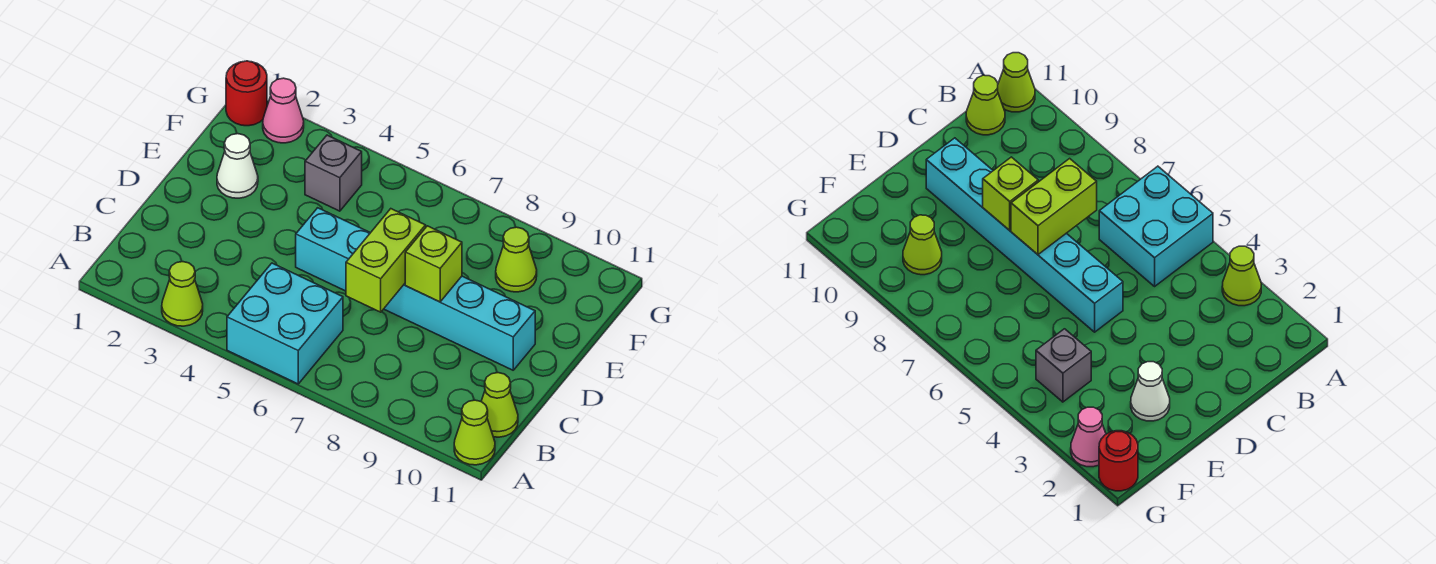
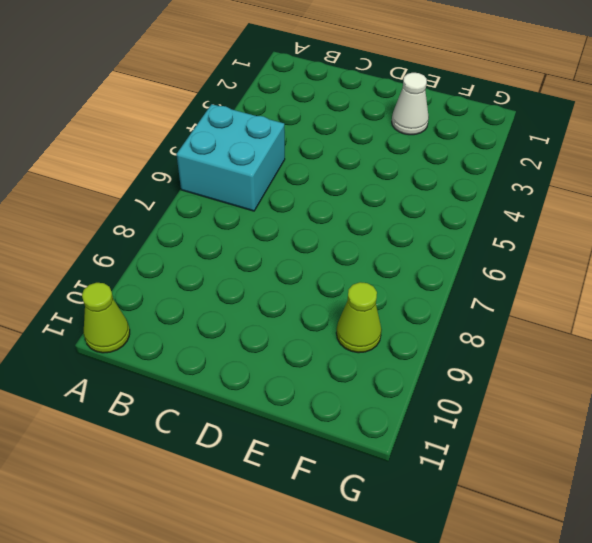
none -> lime cone A3 level 1
none -> lime cone B11 level 1
none -> cyan brick D5:D10 level 1

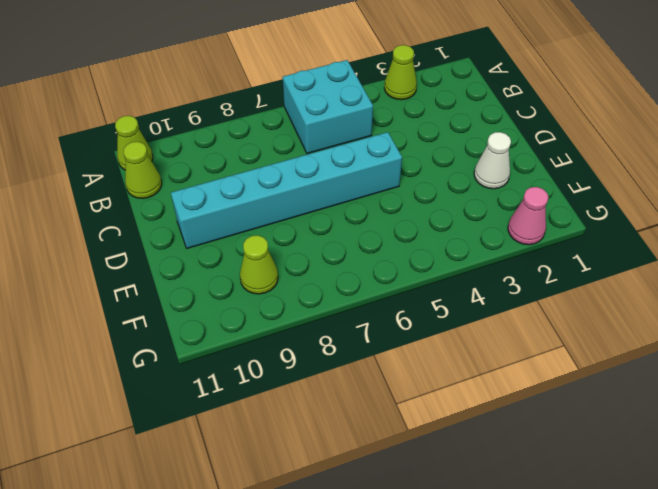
none -> grey brick F4 level 1
none -> red round brick G1 level 1
none -> lime brick C7:D7 level 2

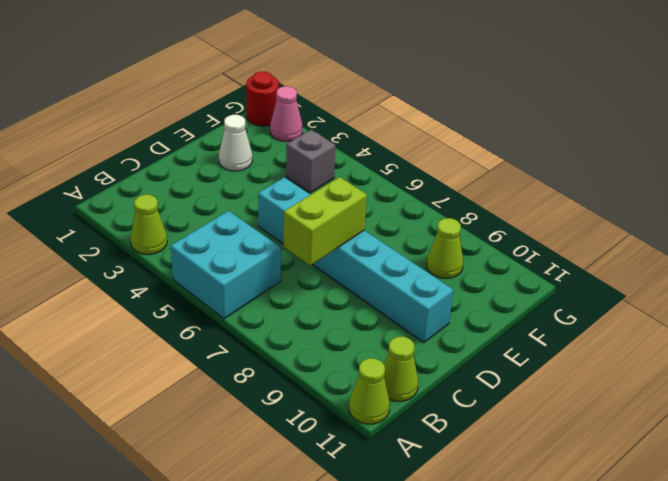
none -> lime brick D8 level 2

